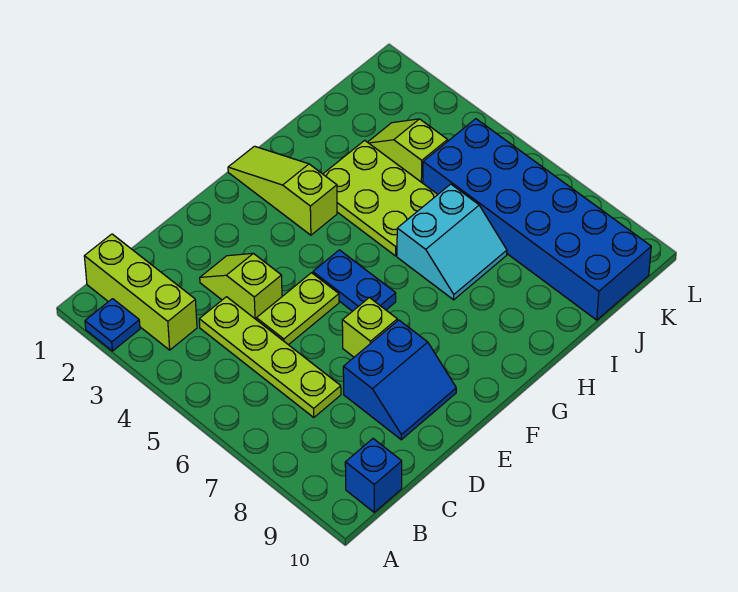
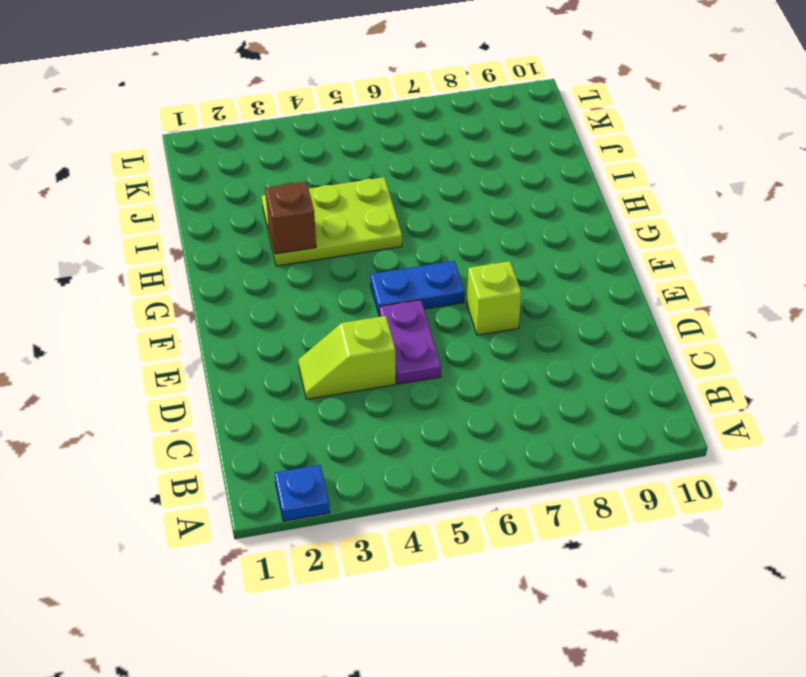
purple plate D5:E5 level 1 -> lime plate D5:E5 level 1
brown brick H3 level 2 -> none
none -> lime brick B1:B3 level 1
none -> blue brick B10 level 1
none -> lime plate C4:C7 level 1

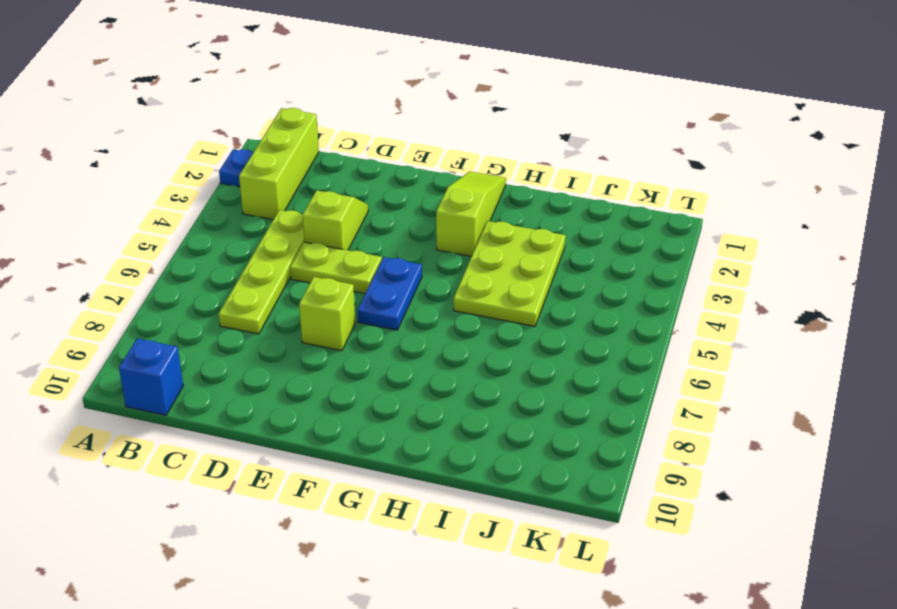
none -> blue slope D8:E9 level 1 top 8
none -> cyan slope H6:I7 level 1 top 6
none -> lime slope J3:J4 level 1 top 4

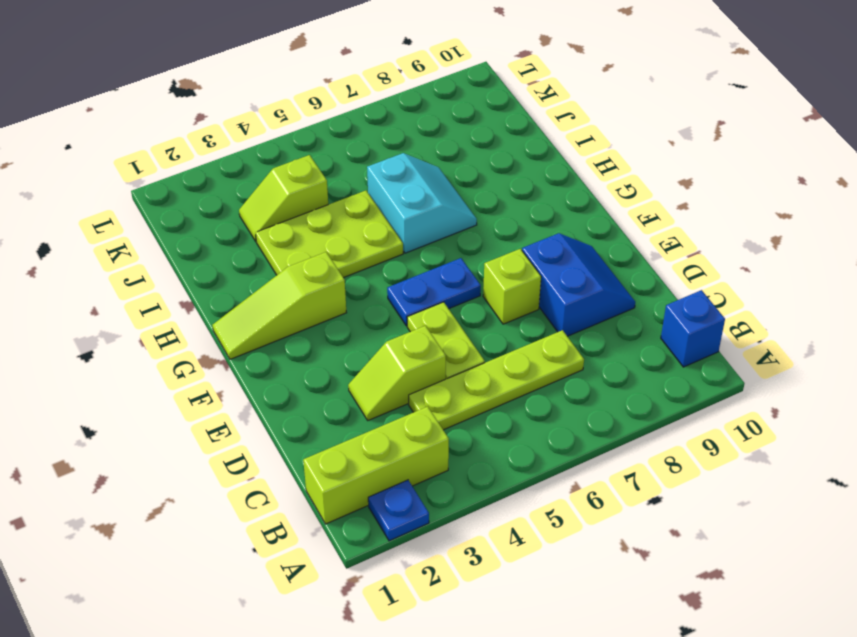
none -> blue brick J5:K10 level 1

